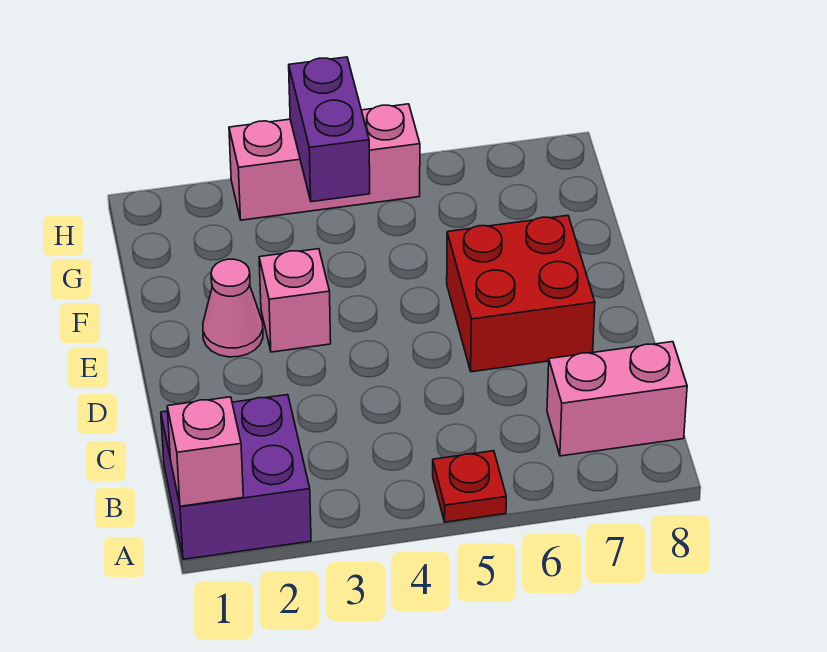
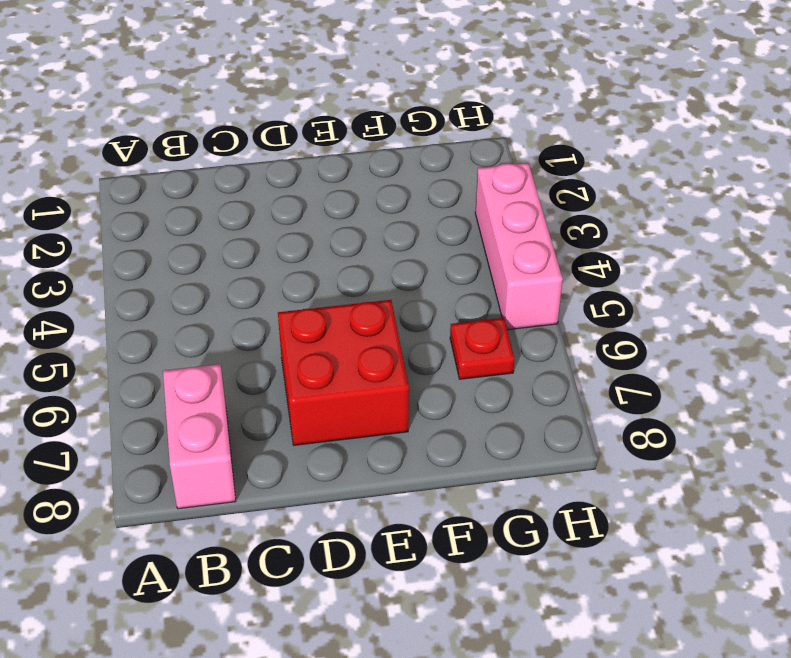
red plate G6 level 1 -> red plate A5 level 1
none -> purple brick A1:B2 level 1
none -> pink cone E2 level 1

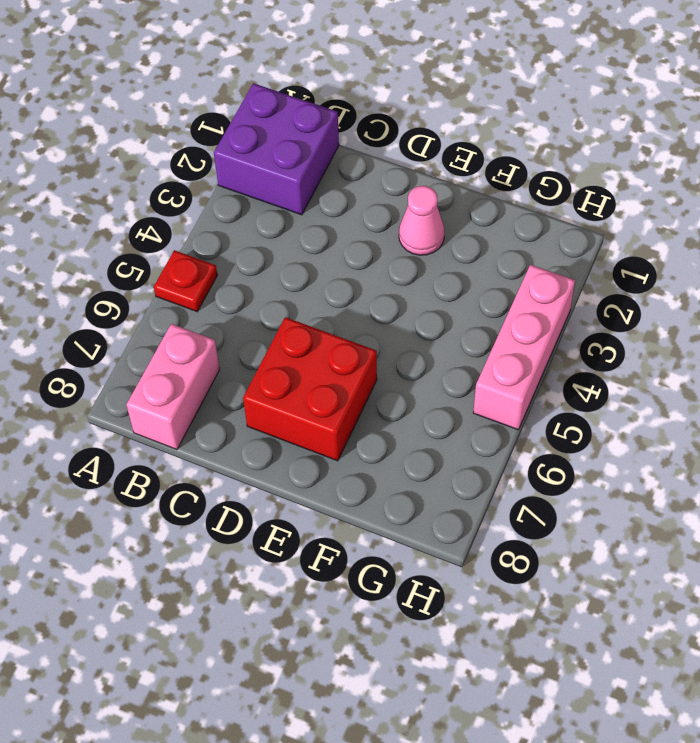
none -> pink brick E3 level 1
none -> pink brick A1 level 2

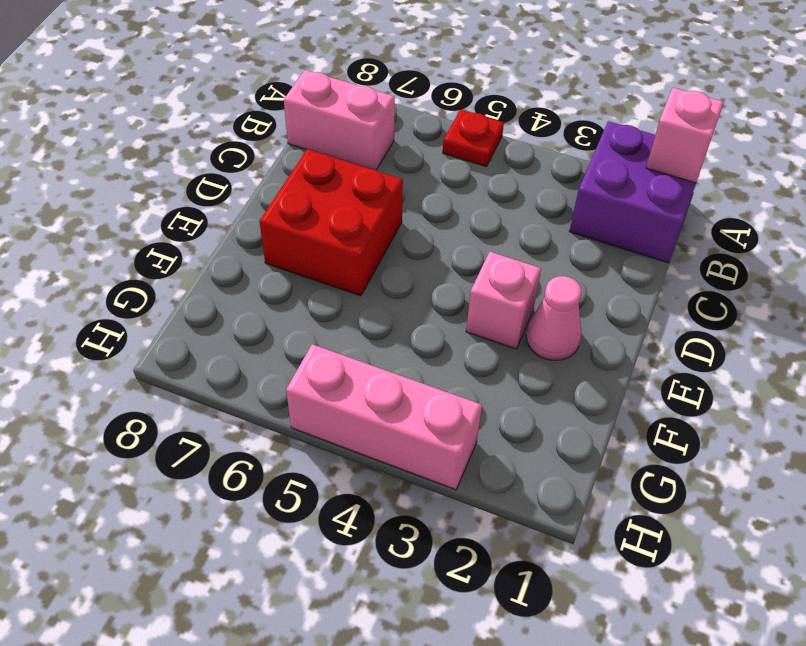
none -> purple brick G4:H4 level 2

